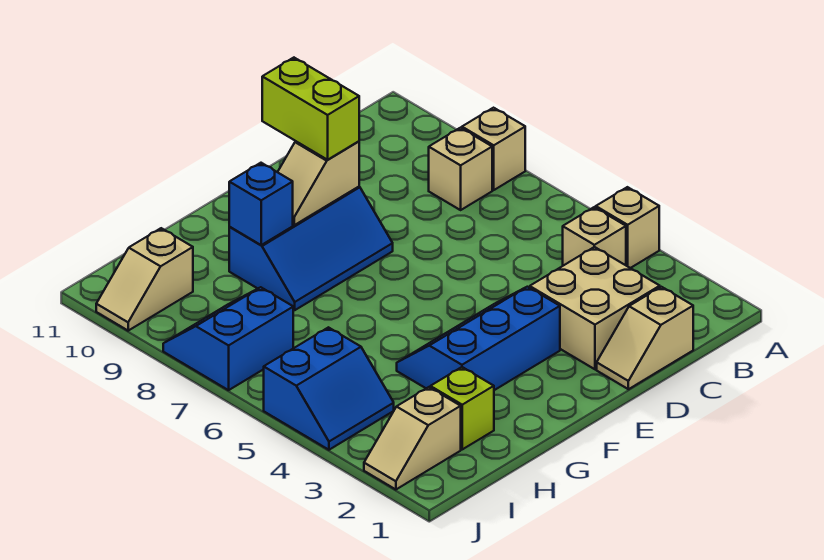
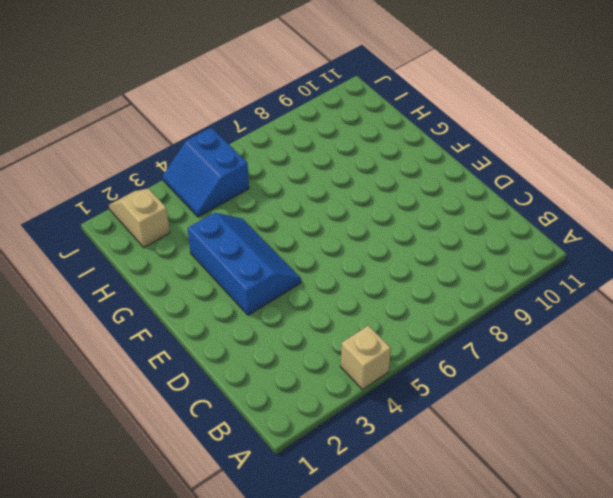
none -> tan brick A8 level 1
none -> tan brick B4 level 1
none -> tan brick B8 level 1

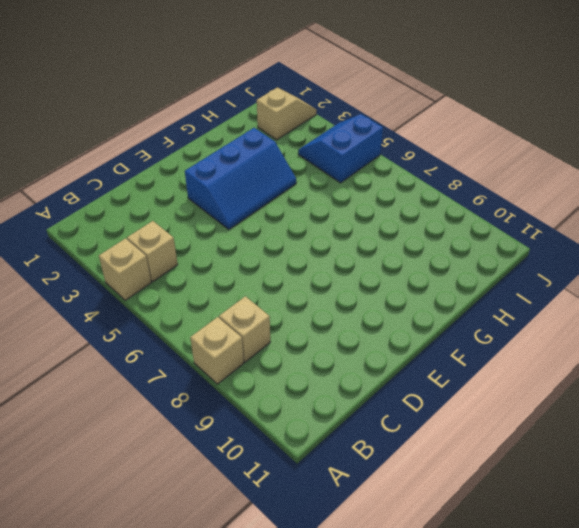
none -> tan slope C1:D1 level 1 top C
none -> tan brick C2:D3 level 1
none -> blue slope E8:G9 level 1 top 9

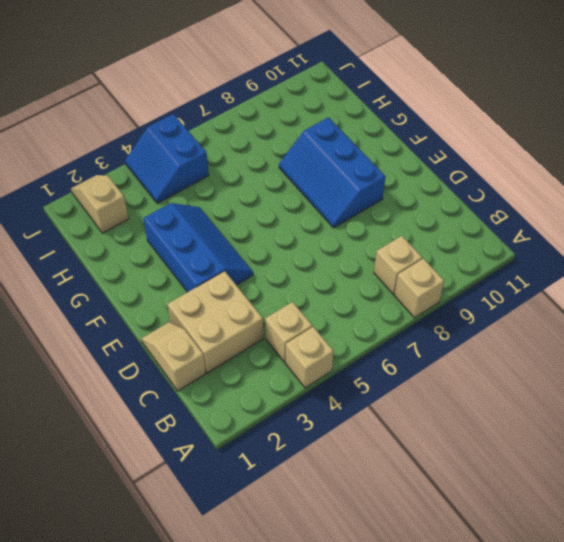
none -> lime brick H2 level 1
none -> blue slope I7:J8 level 1 top 7
none -> tan slope I10:J10 level 1 top I

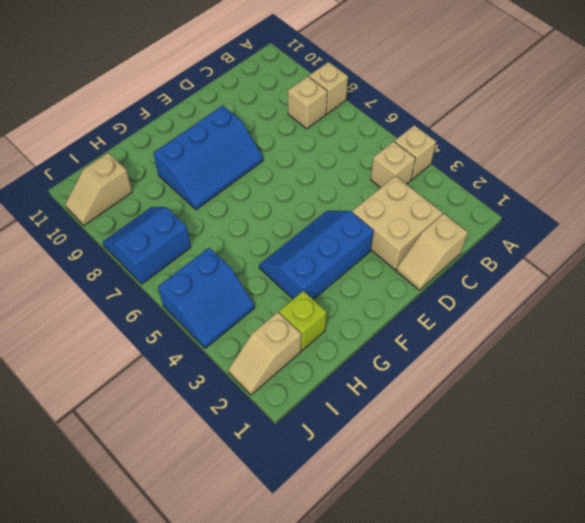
none -> tan slope E9:F9 level 2 top E
none -> blue brick G9 level 2
none -> lime brick E9:E10 level 3

